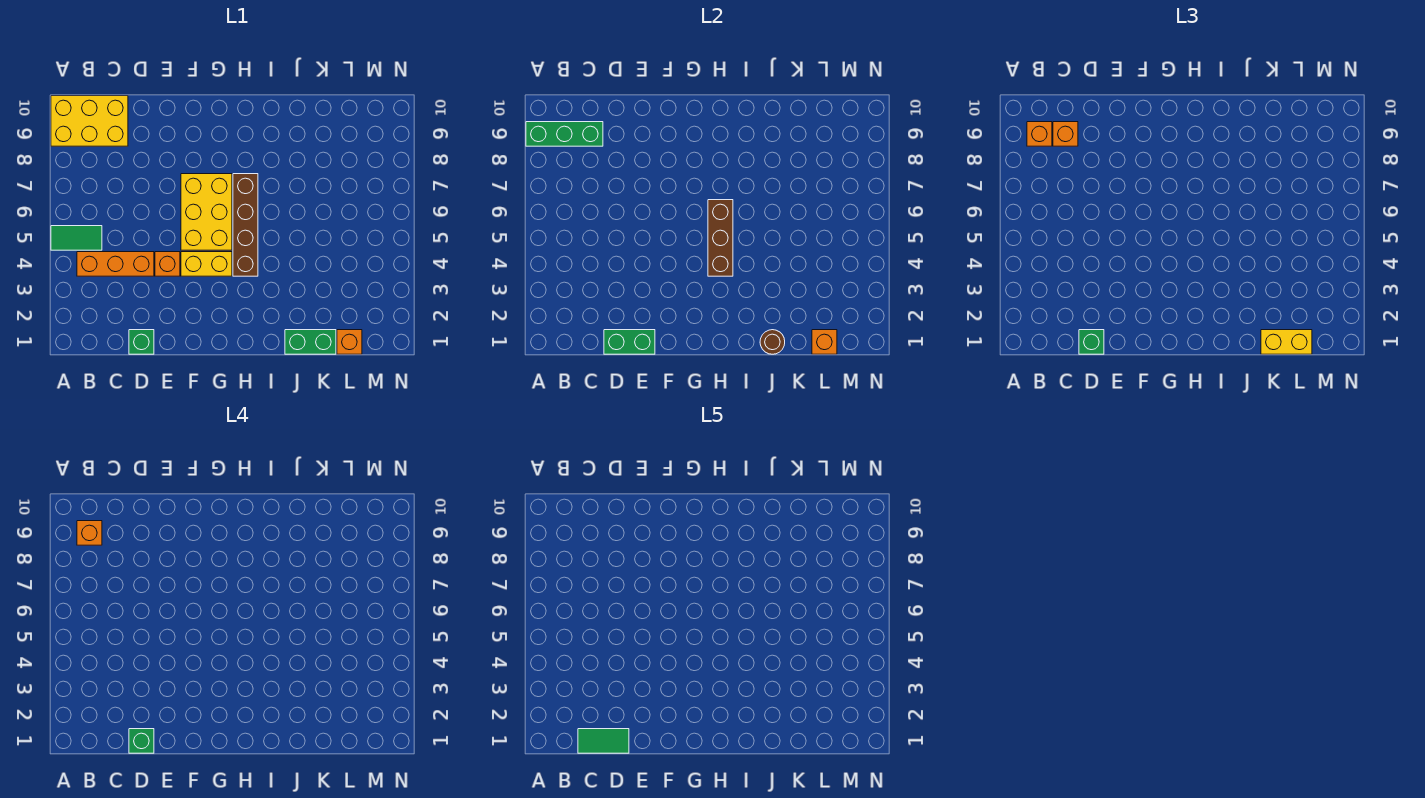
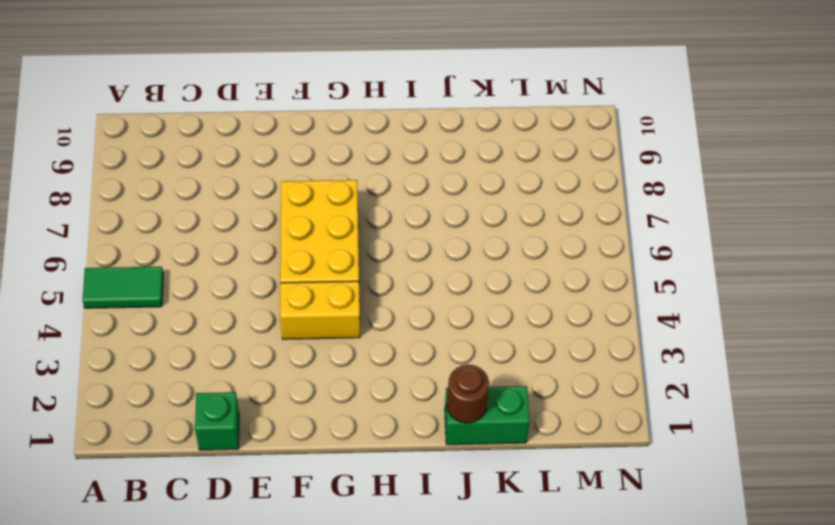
none -> yellow brick A9:C10 level 1
none -> orange brick B4:D4 level 1
none -> orange brick E4 level 1

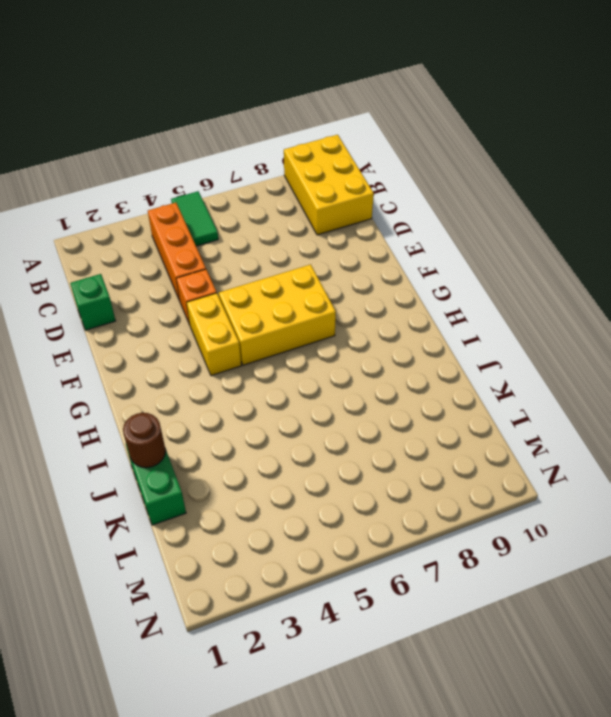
none -> brown brick H4:H7 level 1
none -> orange brick L1 level 1
none -> green brick A9:C9 level 2

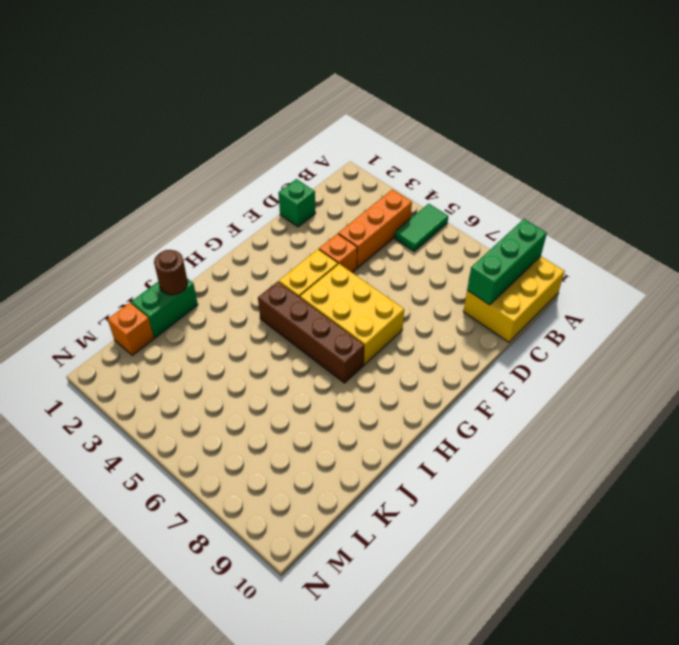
none -> green brick D1:E1 level 2
none -> brown brick H4:H6 level 2
none -> orange brick L1 level 2

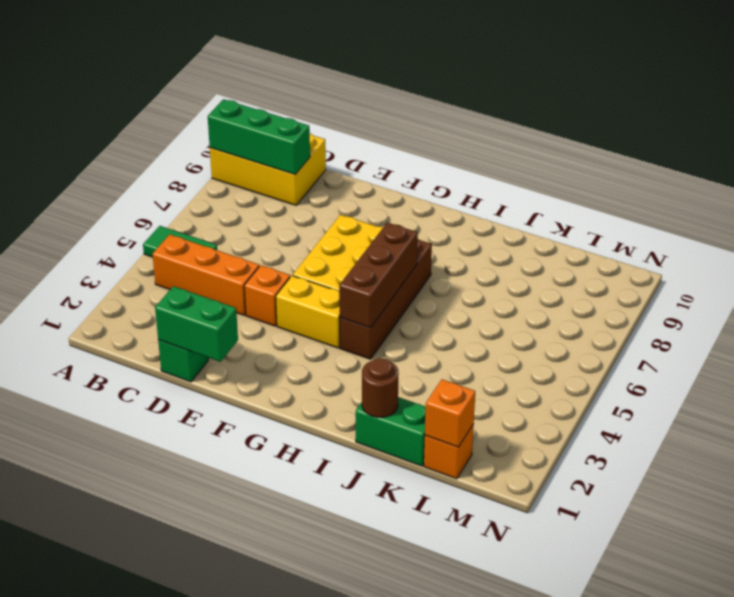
none -> orange brick B9 level 3
none -> orange brick C9 level 3
none -> green brick D1 level 3

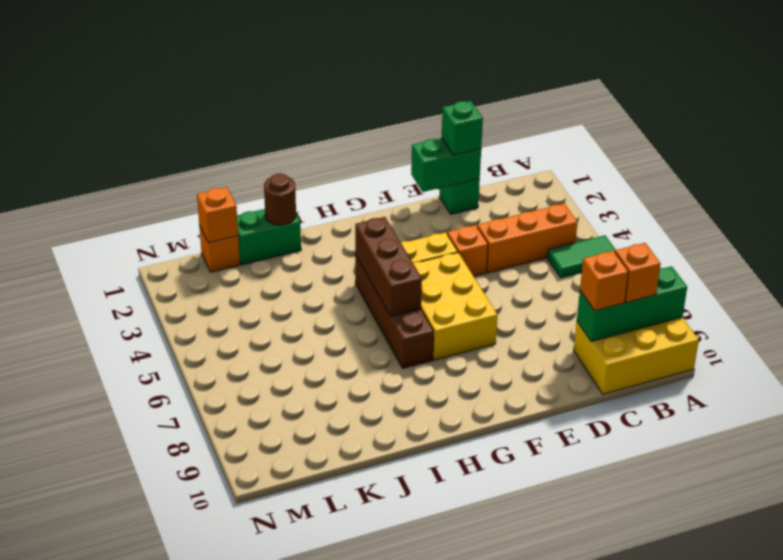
none -> yellow brick K1:L1 level 3
none -> orange brick B9 level 4
none -> green brick D1 level 4

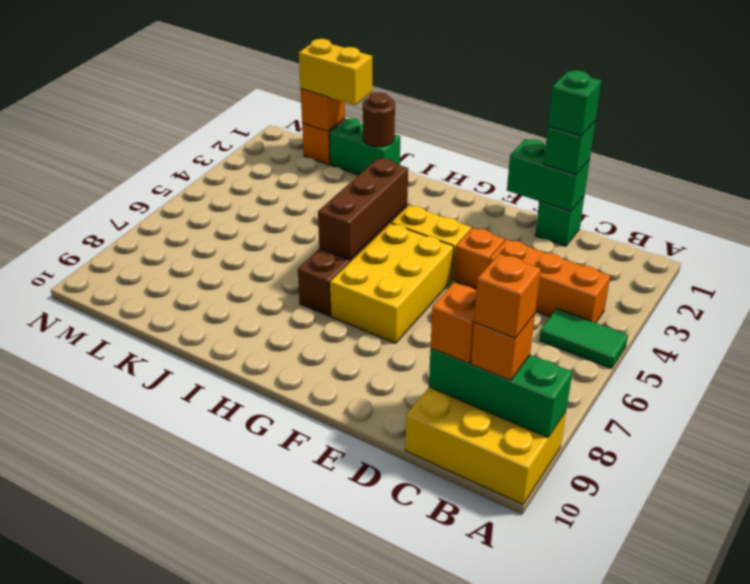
none -> green tile C1:D1 level 5

